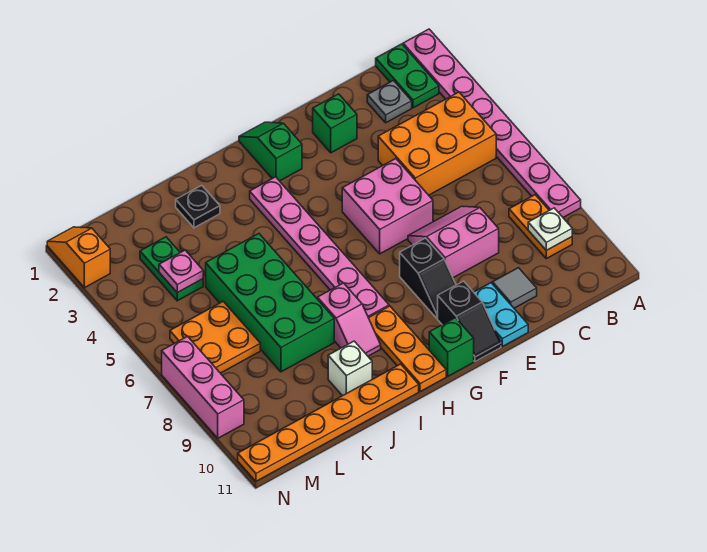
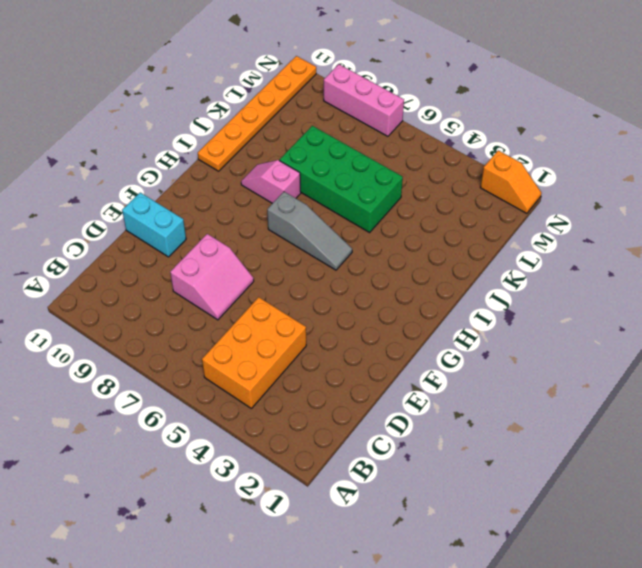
cyan brick E10:E11 level 1 -> cyan plate E10:E11 level 1
grey slope H5:H7 level 1 top 7 -> pink plate H3:H8 level 1
none -> pink plate A1:A8 level 1
none -> green plate B1:B2 level 1
none -> orange plate B8:B9 level 1

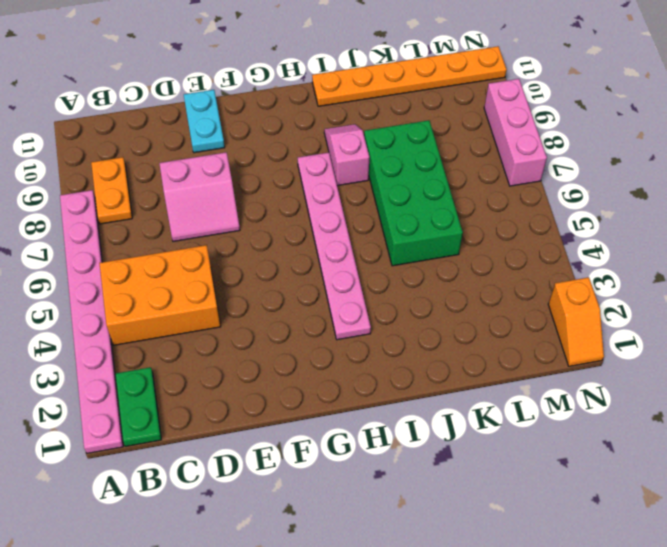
none -> grey plate C2 level 1
none -> grey tile D10 level 1
none -> green brick E2 level 1

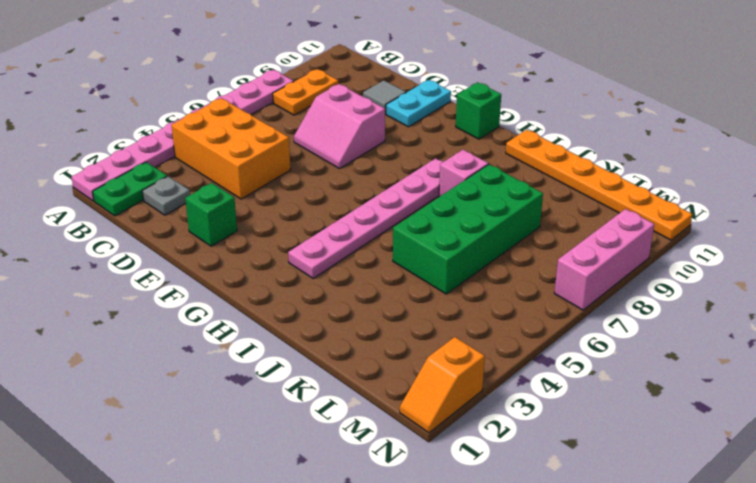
none -> pink brick E5:F6 level 1
none -> black slope F8:F9 level 1 top 8
none -> black slope F10:F11 level 1 top 10

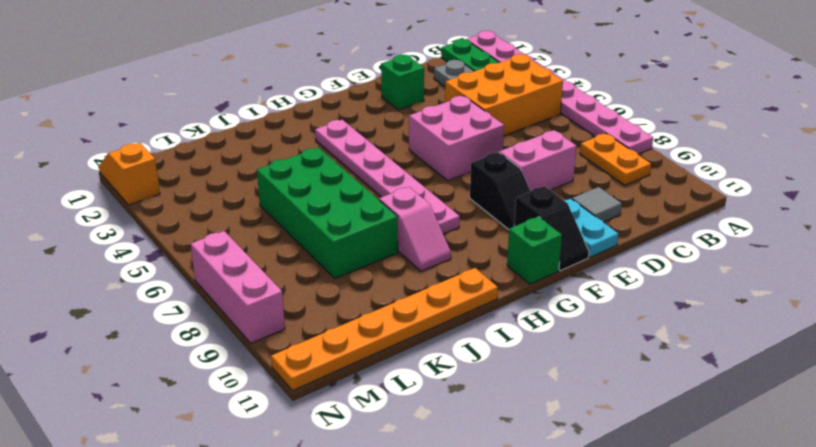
none -> green slope G1:G2 level 1 top 2
none -> orange plate H9:H11 level 1
none -> black plate J2 level 1

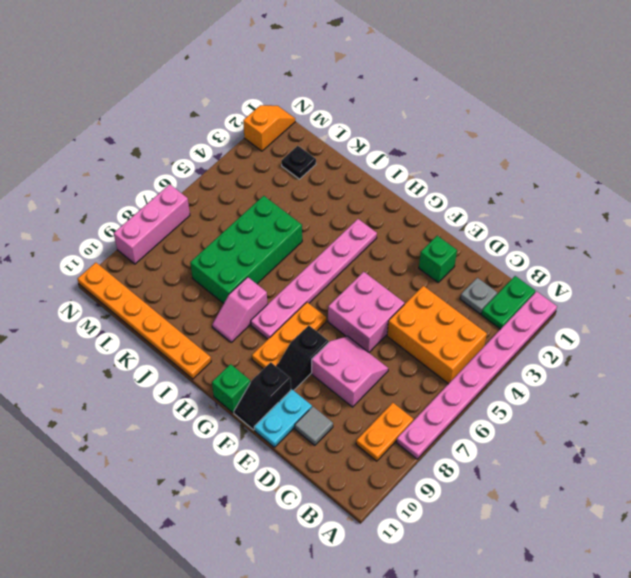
orange plate G7:G9 level 1 -> orange plate H9:H11 level 1
black plate L2 level 1 -> black plate J2 level 1
none -> green slope G1:G2 level 1 top 2
none -> white brick J10 level 1
none -> green plate L3:L4 level 1

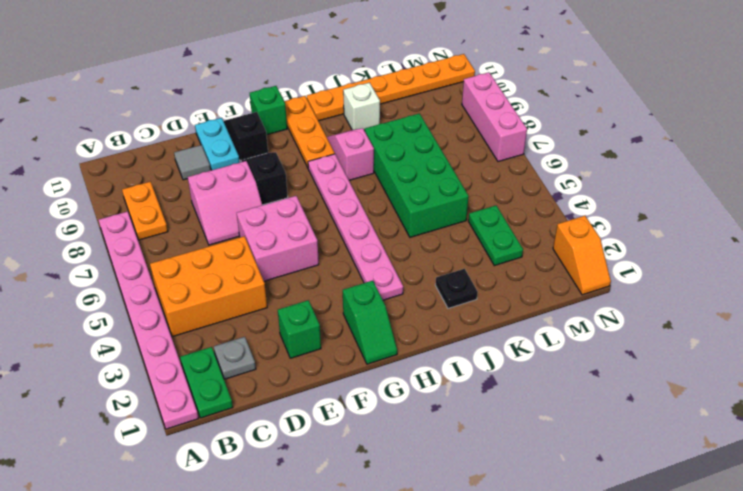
none -> orange plate L6:M7 level 1
none -> white plate B9 level 2
none -> pink plate L4 level 2

